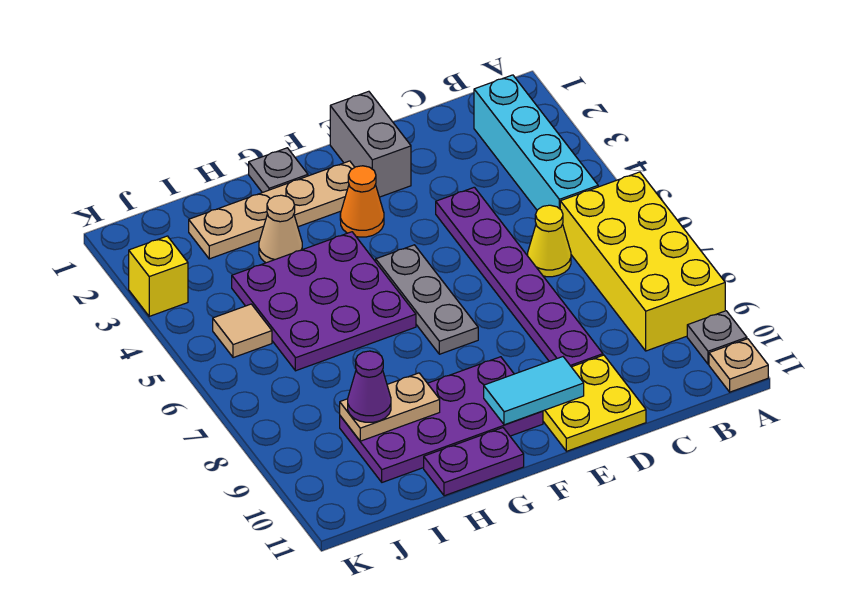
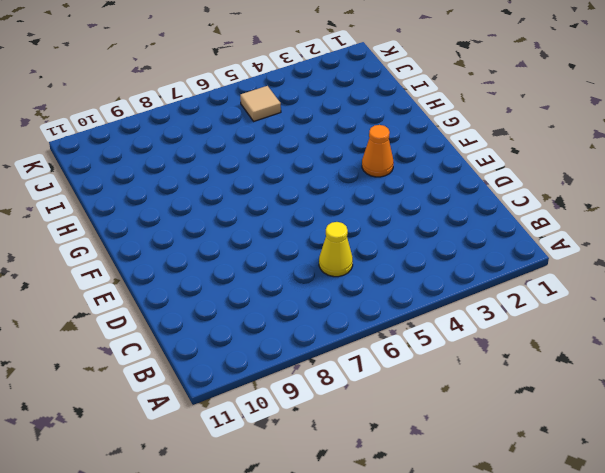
none -> yellow brick A6:B9 level 1
none -> grey plate A10 level 1
none -> tan plate A11 level 1

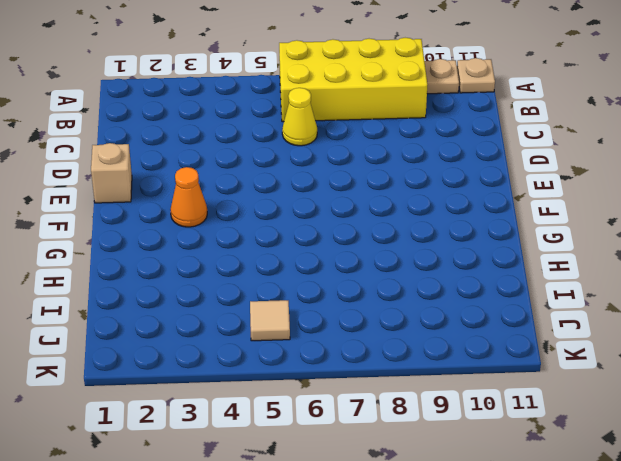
tan plate A10 level 1 -> grey plate A10 level 1
tan brick E1 level 1 -> grey brick E1:E2 level 1
none -> cyan brick B2:B5 level 1
none -> purple plate D4:D9 level 1
none -> yellow plate D10:E11 level 1

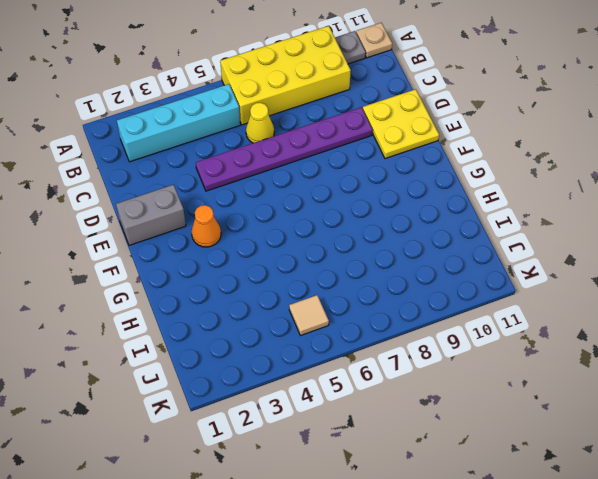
none -> tan plate F2:I2 level 1
none -> grey plate F5:F7 level 1
none -> purple plate F9:I10 level 1

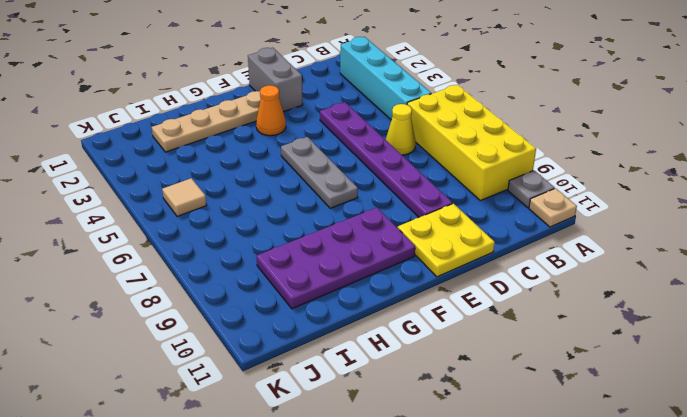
none -> grey plate G1 level 1
none -> purple plate G4:I6 level 1
none -> purple plate G11:H11 level 1

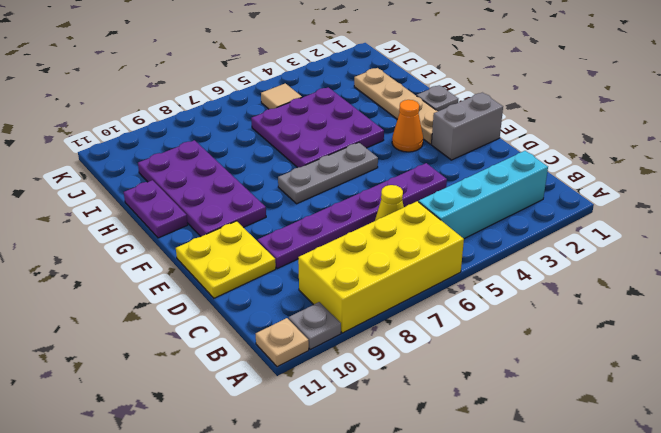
none -> tan cone H3 level 1
none -> yellow brick K3 level 1
none -> cyan tile E10:F10 level 2

